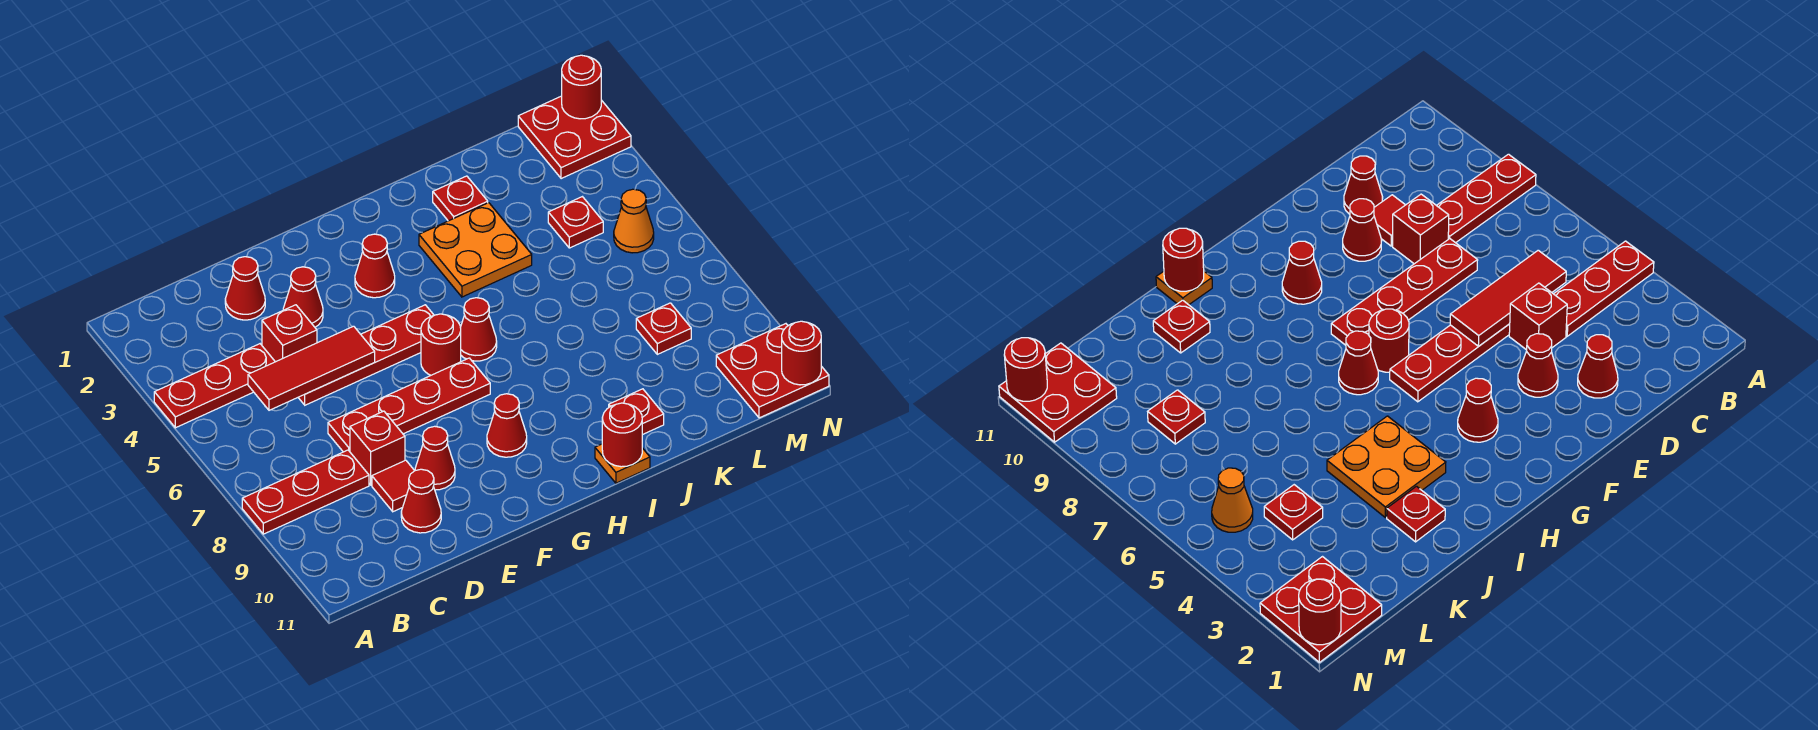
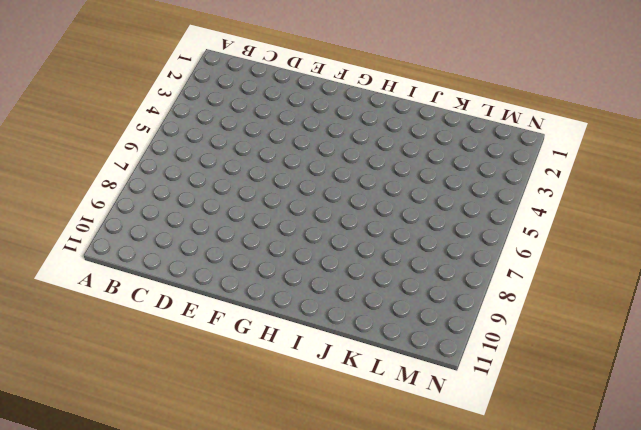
none -> red plate A4:C4 level 1
none -> red plate A8:C8 level 1
none -> red cone D2 level 1

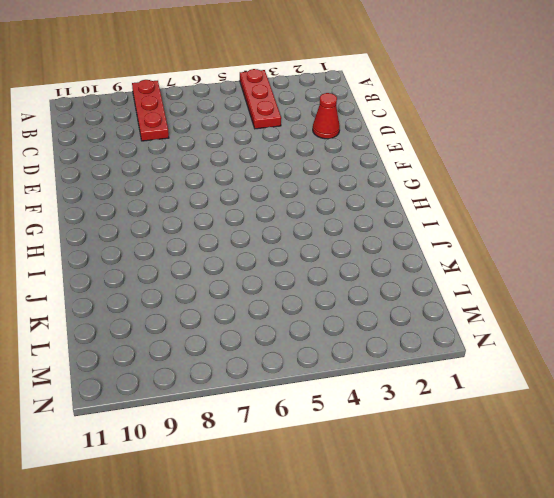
none -> red brick D4 level 1
none -> red plate D5:G5 level 1
none -> red plate D7:G7 level 1

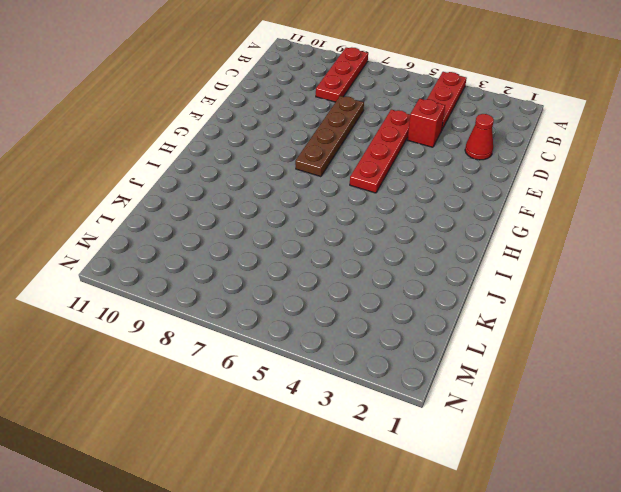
brown plate D7:G7 level 1 -> red plate D7:G7 level 1
none -> red brick D8 level 1
none -> red tile D9 level 1
none -> red cone D10 level 1

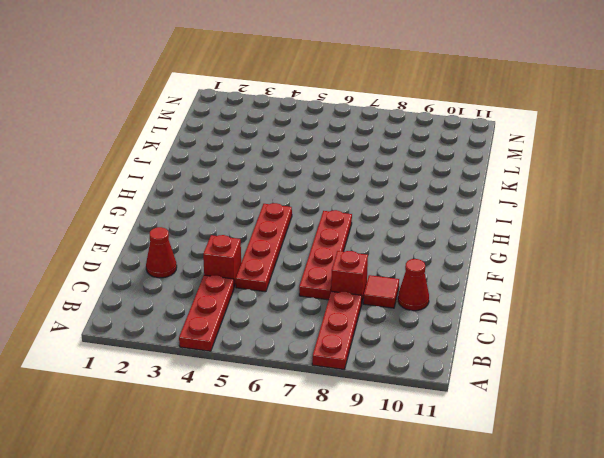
none -> red cone E3 level 1
none -> red cone E9 level 1
none -> red cone G3 level 1

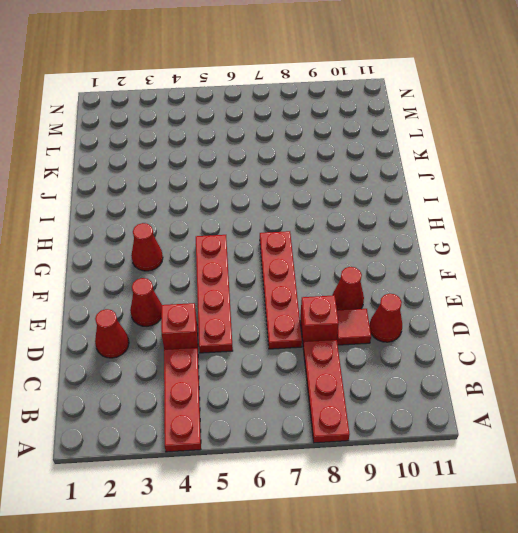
none -> red round brick G6 level 1
none -> red cone G9 level 1
none -> red cone H6 level 1

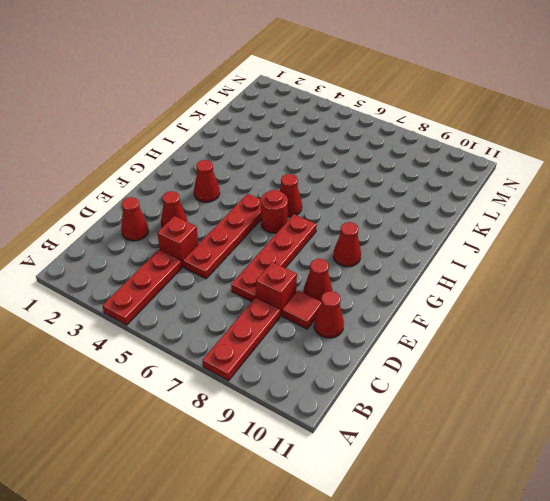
none -> orange plate I3:J4 level 1
none -> orange plate I11 level 1
none -> red plate J2 level 1

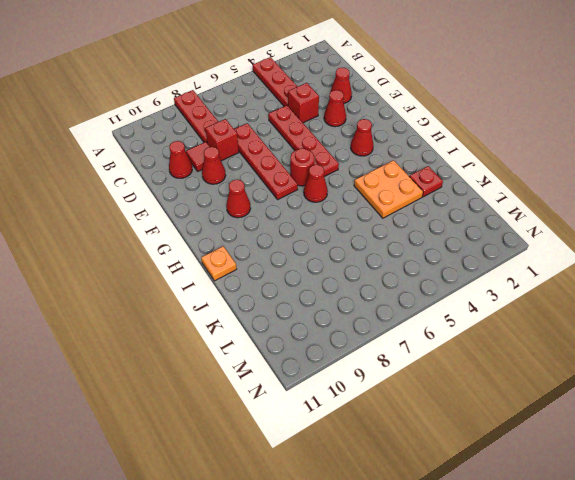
none -> red plate J10 level 1
none -> red plate L4 level 1
none -> red plate L8 level 1

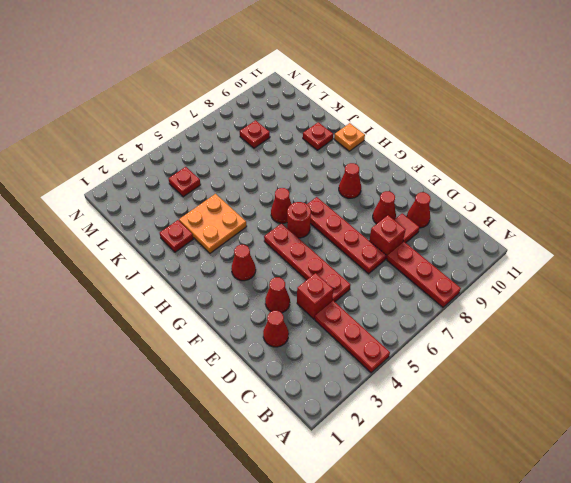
none -> red plate M1:N2 level 1
none -> orange cone M5 level 1
none -> red plate M10:N11 level 1

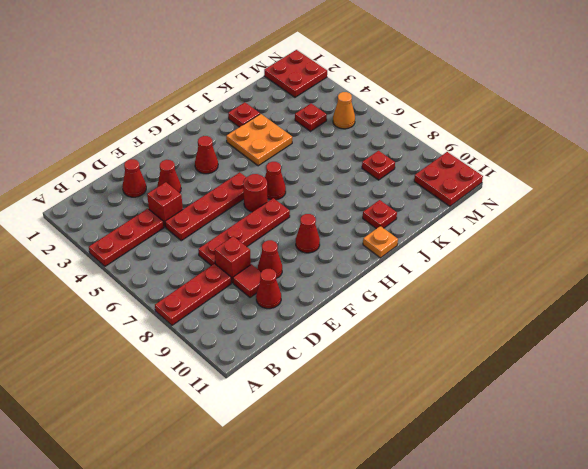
none -> red tile C5:E5 level 2
none -> red round brick I11 level 2
none -> red round brick N1 level 2

